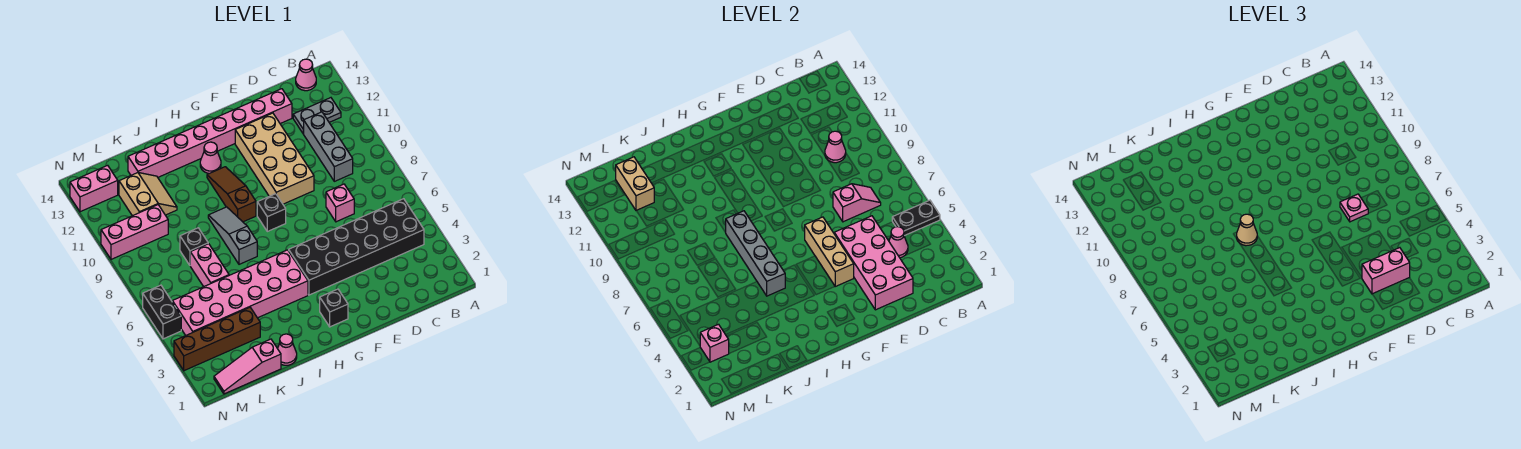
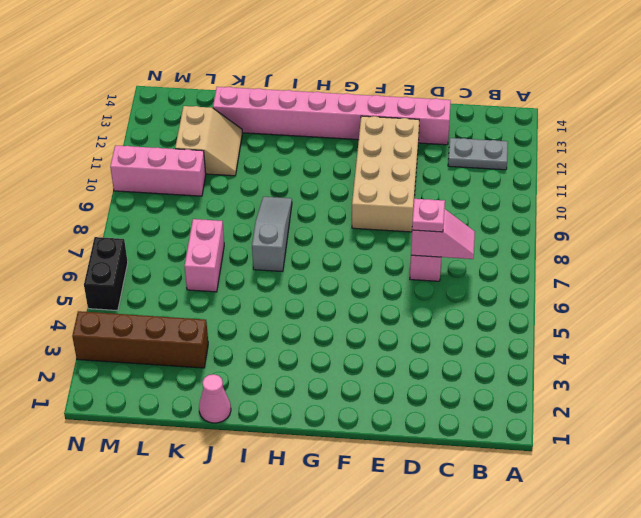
none -> black brick B4:G5 level 1
none -> pink cone B14 level 1
none -> grey brick C9:C11 level 1
none -> black brick G2 level 1

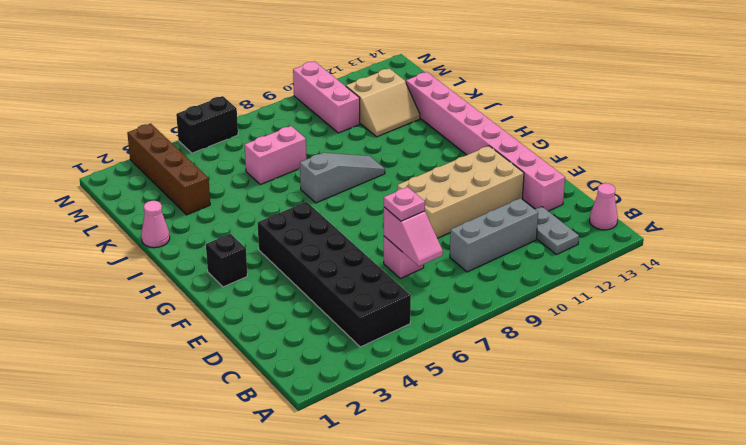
none -> black brick G8 level 1
none -> pink brick H4:M5 level 1
none -> brown slope H9:H11 level 1 top 9
none -> pink cone H12 level 1

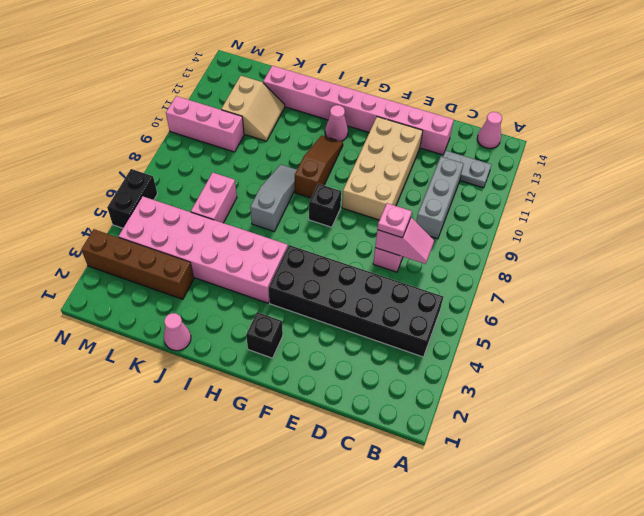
none -> pink slope K1:M1 level 1 top K
none -> black brick K8 level 1
none -> pink brick M13:N13 level 1
none -> black plate A5:B5 level 2

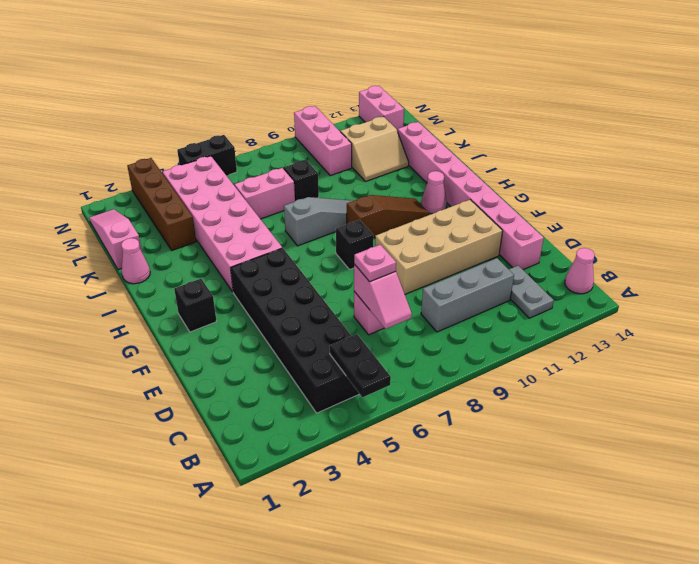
none -> pink cone C4 level 2
none -> pink cone C10 level 2
none -> pink brick D2:E5 level 2
none -> tan brick F4:F6 level 2

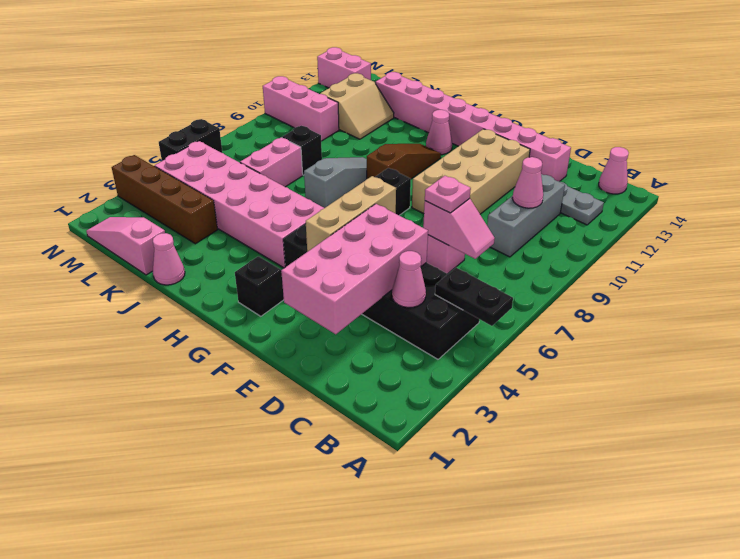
none -> grey brick I5:I8 level 2
none -> tan brick L12:L13 level 2
none -> pink brick M3 level 2
none -> pink brick D3:E3 level 3

